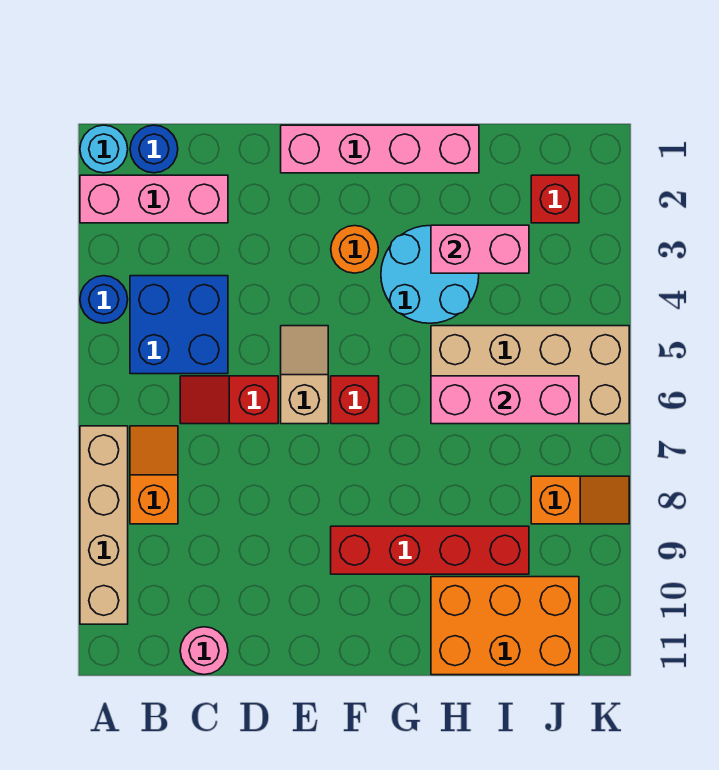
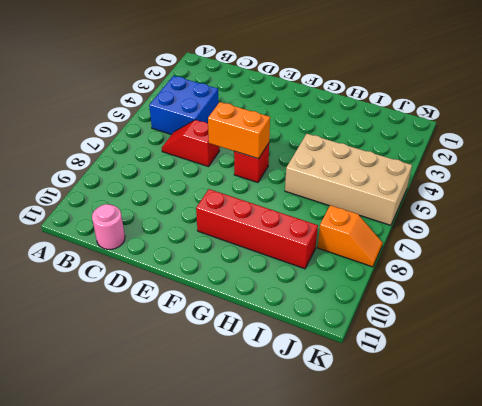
orange brick E6:F6 level 2 -> none
none -> cyan round brick A1 level 1
none -> pink brick A2:C2 level 1
none -> blue round brick A4 level 1

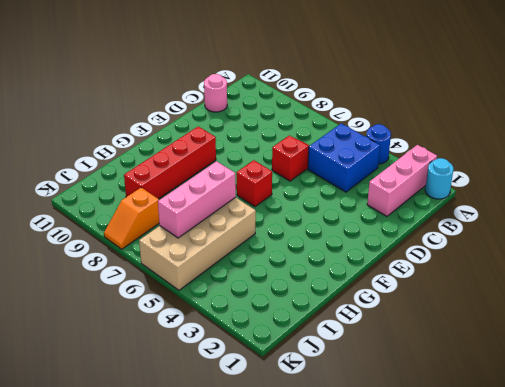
none -> tan brick A7:A10 level 1
none -> blue round brick B1 level 1
none -> orange slope B7:B8 level 1 top 8

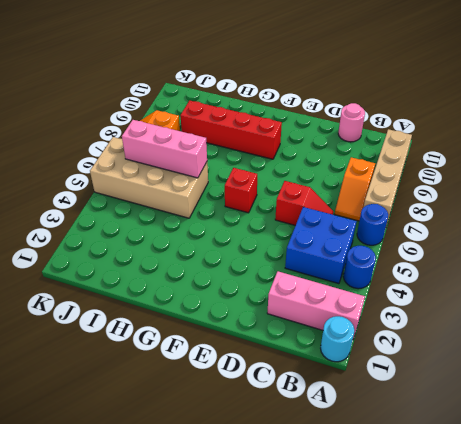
blue round brick A6 level 1 -> blue round brick B1 level 1
none -> pink brick E1:H1 level 1
none -> tan slope E5:E6 level 1 top 6
none -> orange round brick F3 level 1

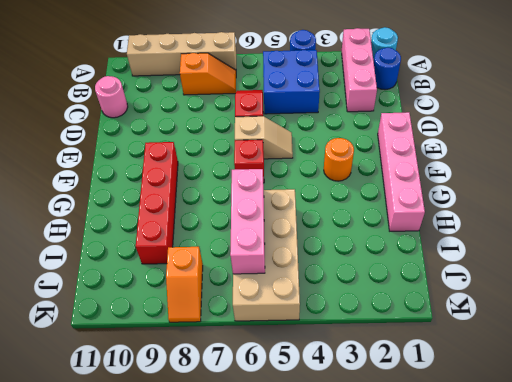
none -> cyan round brick G3:H4 level 1
none -> orange brick H10:J11 level 1
none -> red brick J2 level 1

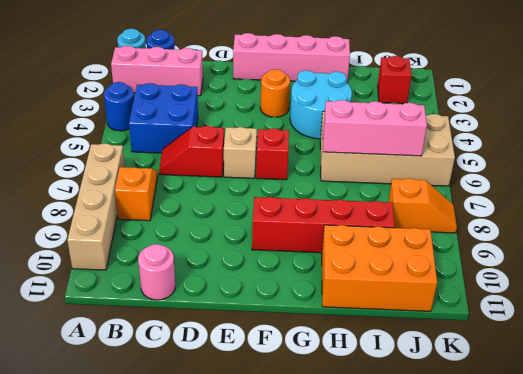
none -> pink brick H3:I3 level 2

